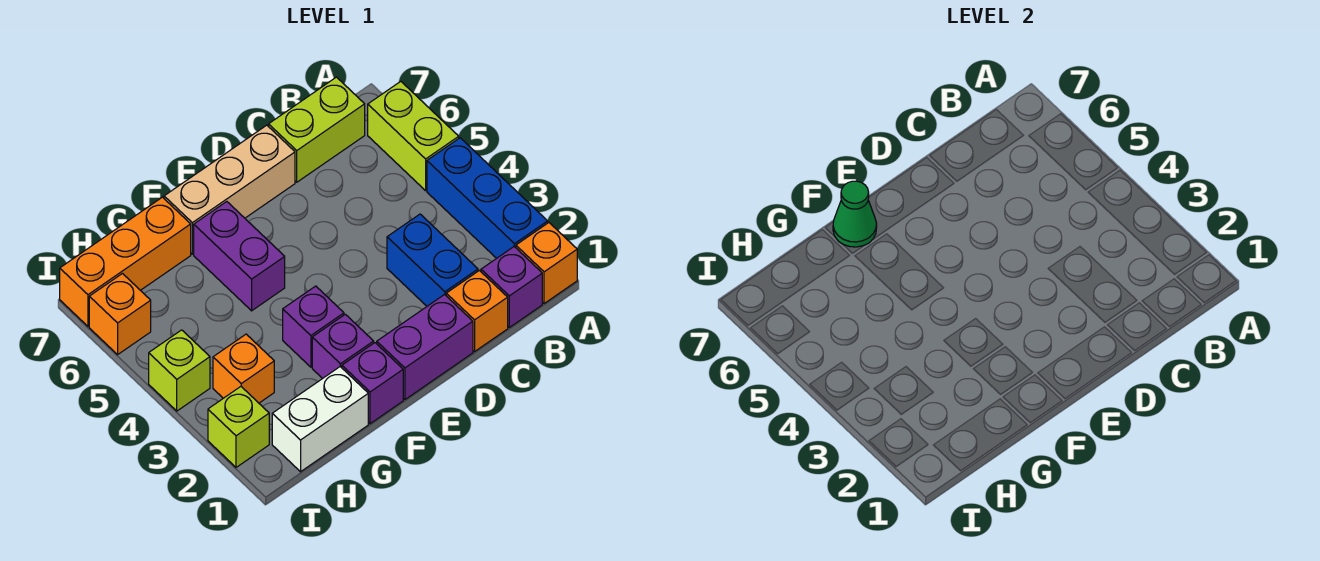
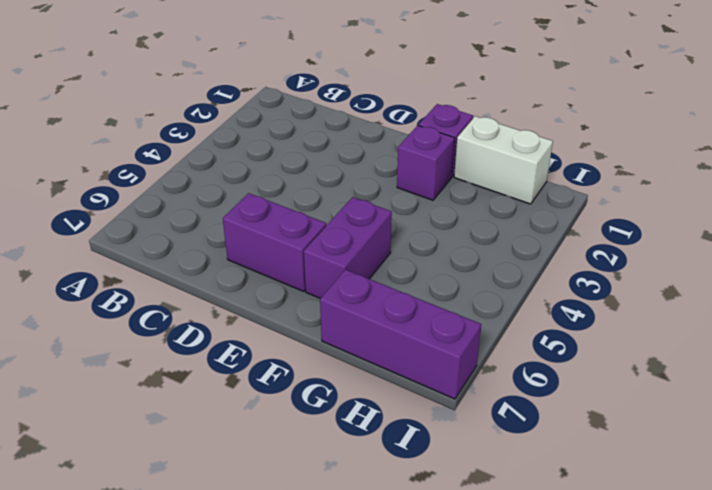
purple brick D6:E6 level 1 -> purple brick D1:E1 level 1
purple brick G7:I7 level 1 -> orange brick G7:I7 level 1
none -> orange brick A1 level 1
none -> blue brick A2:A4 level 1
none -> lime brick A5:A6 level 1

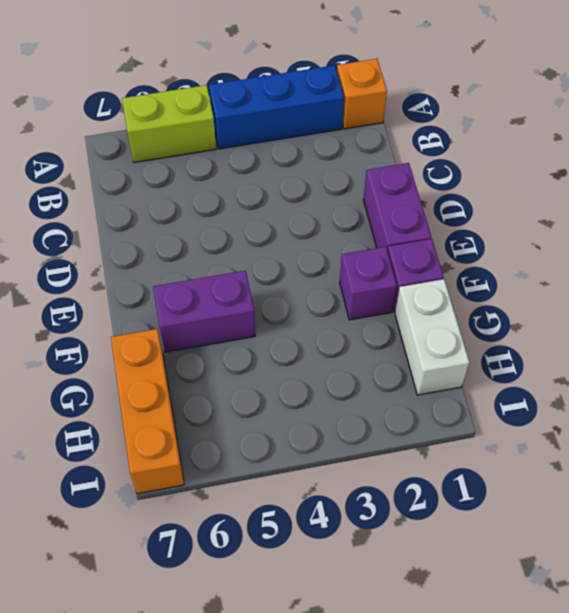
none -> purple brick B1 level 1
none -> lime brick B7:C7 level 1
none -> orange brick C1 level 1

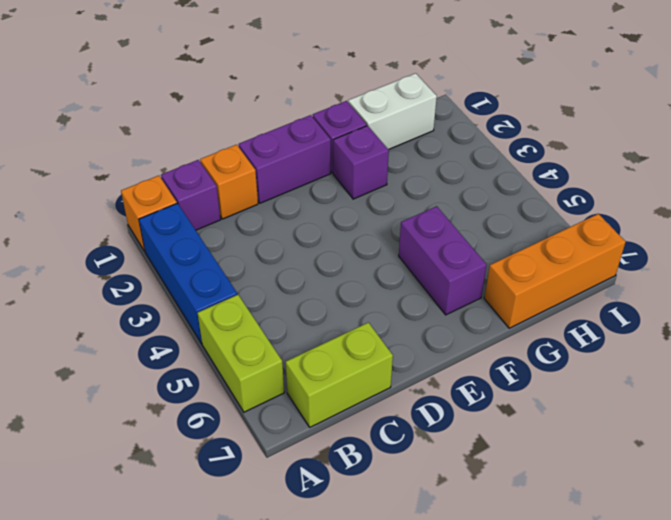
none -> blue brick C2:C3 level 1
none -> tan brick D7:F7 level 1
none -> purple brick F3 level 1

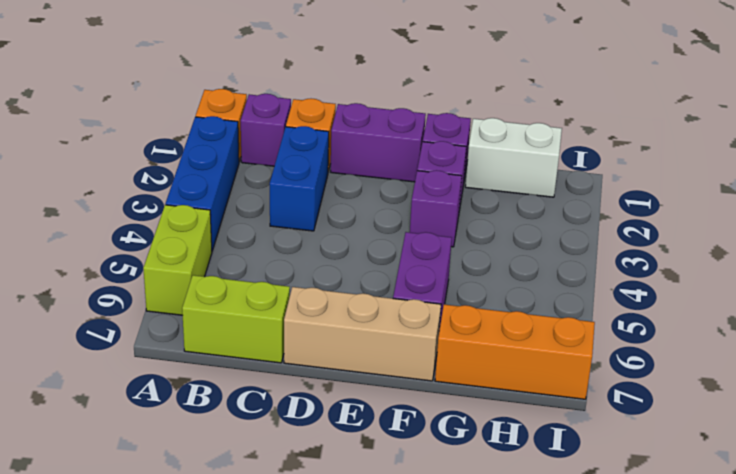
none -> orange brick H3 level 1
none -> lime brick I2 level 1
none -> lime brick I4 level 1

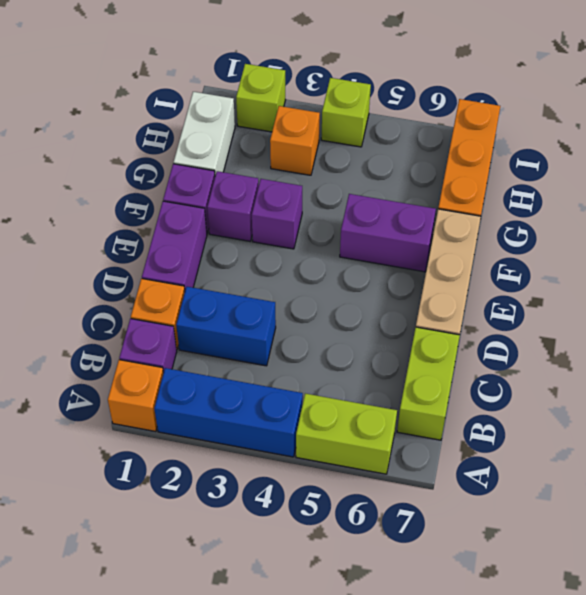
none -> orange brick I6 level 1
none -> green cone F7 level 2

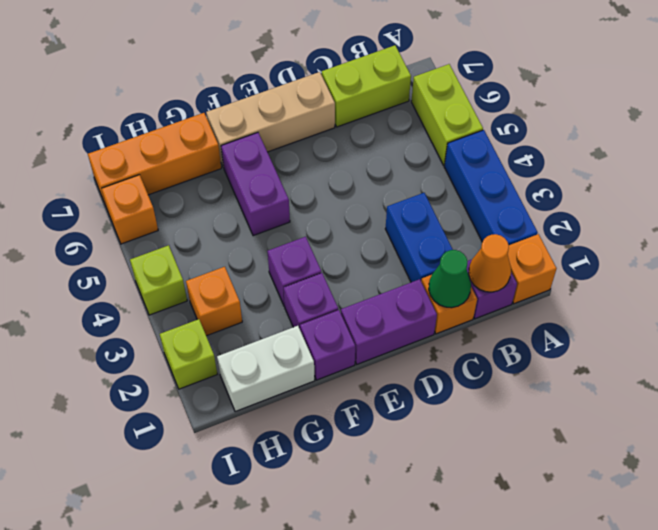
orange cone B1 level 2 -> none
green cone C1 level 2 -> green cone F7 level 2

